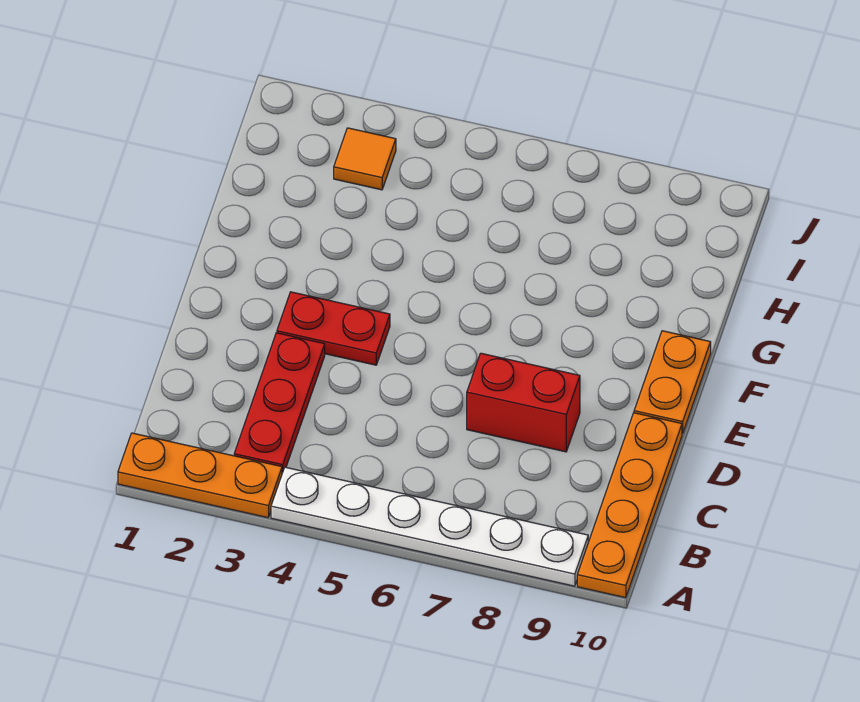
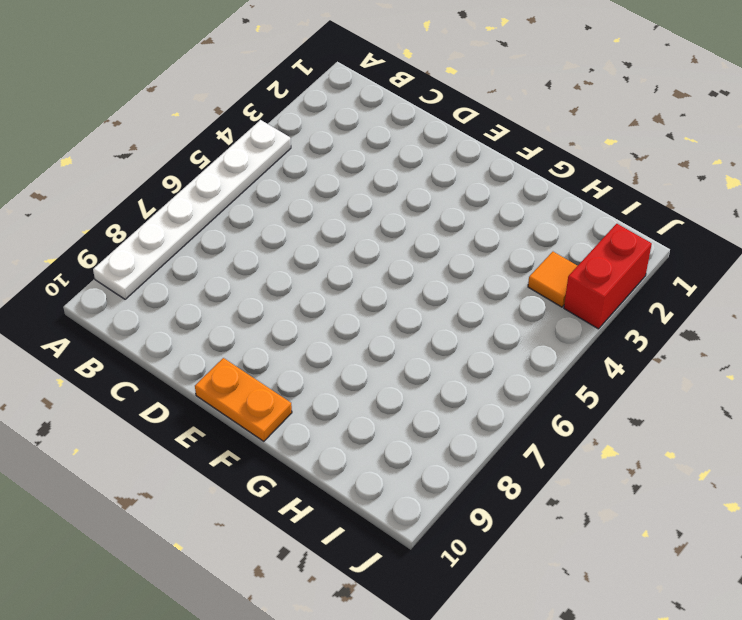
red brick J2:J3 level 1 -> red brick D7:D8 level 1
none -> orange plate A1:A3 level 1
none -> orange plate A10:D10 level 1

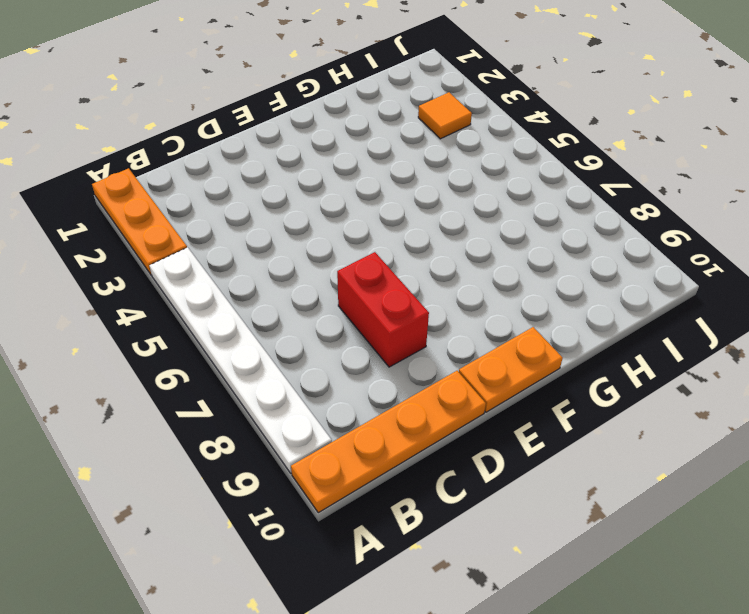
none -> red plate B3:D3 level 1
none -> red plate E3:E4 level 1

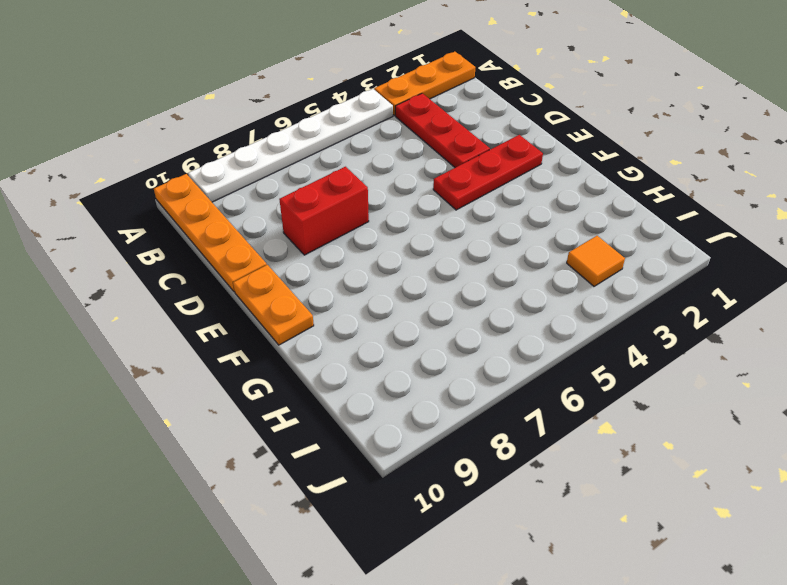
red plate E2:E4 level 1 -> red plate E3:E4 level 1

